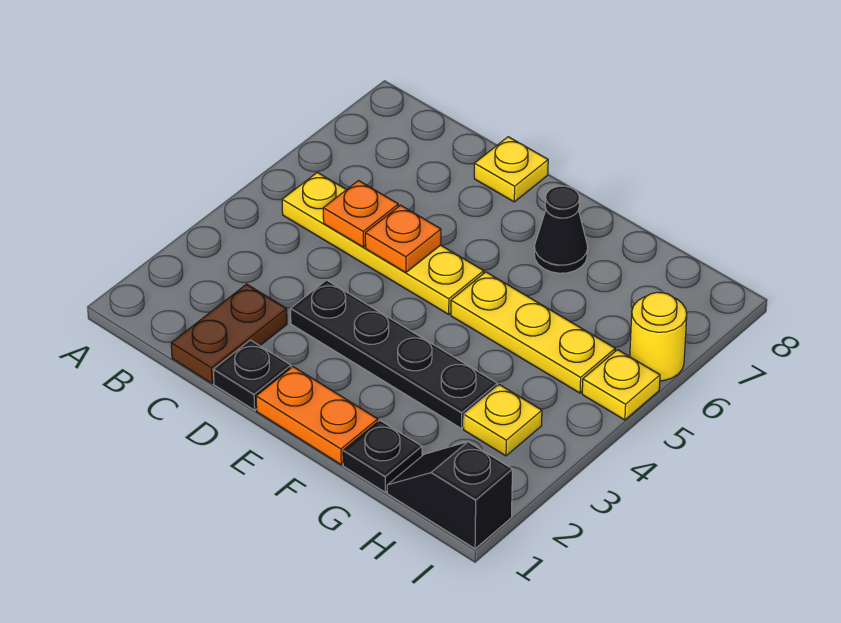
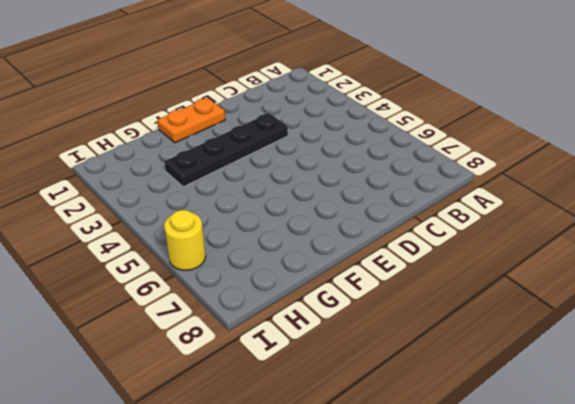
none -> yellow plate B5:E5 level 1
none -> brown plate C1:C2 level 1
none -> black plate D1 level 1

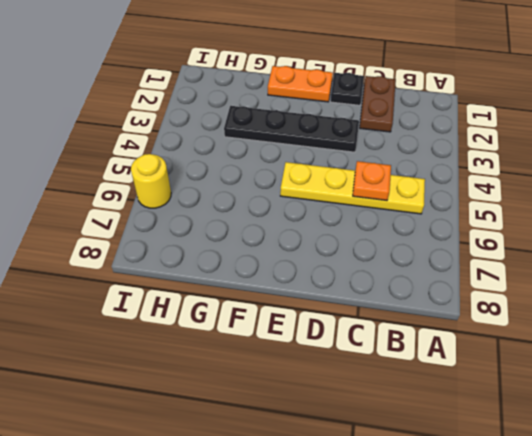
none -> yellow plate D8 level 1
none -> yellow plate F5:H5 level 1
none -> black cone F7 level 1

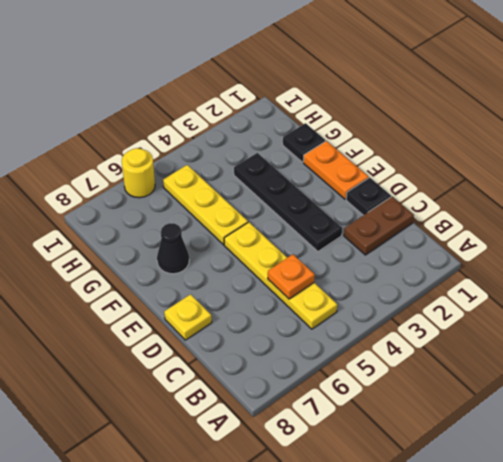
none -> black slope H1:I1 level 1 top I
none -> yellow plate H3 level 1
none -> yellow plate I5 level 1

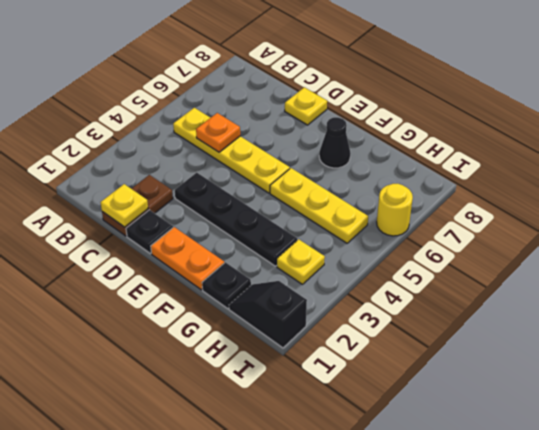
yellow plate C1 level 2 -> yellow plate I5 level 1
none -> orange plate D5 level 2

